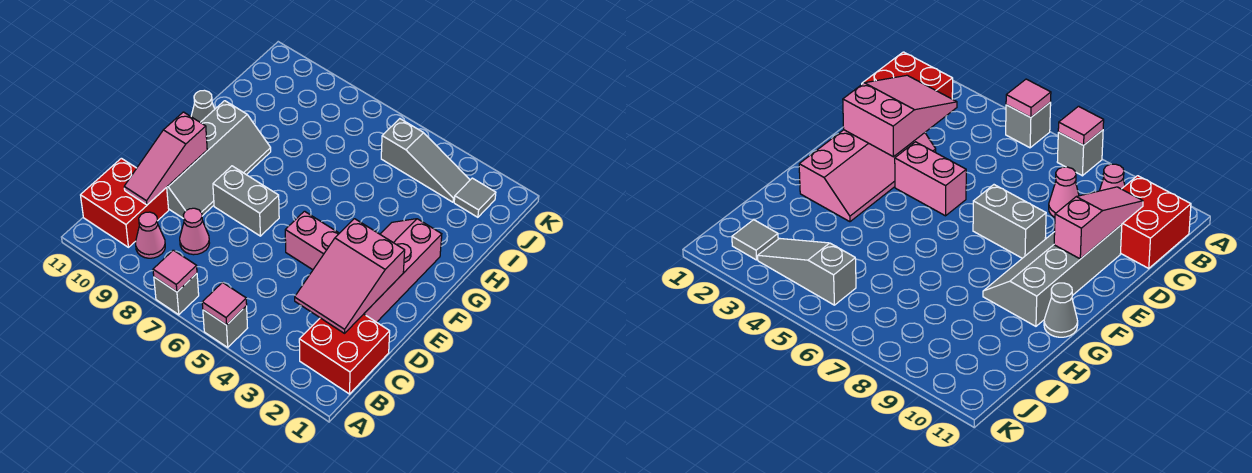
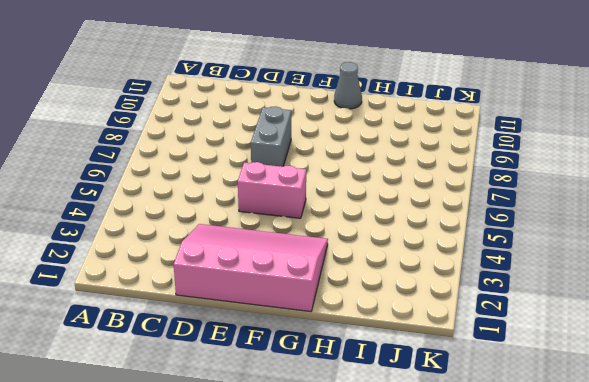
pink slope D1:G3 level 1 top 1 -> pink slope D2:G3 level 1 top 2
pink brick E5:F5 level 1 -> pink brick E4:E5 level 1
none -> grey brick A5 level 1
none -> grey brick A7 level 1
none -> red brick B1:C2 level 1

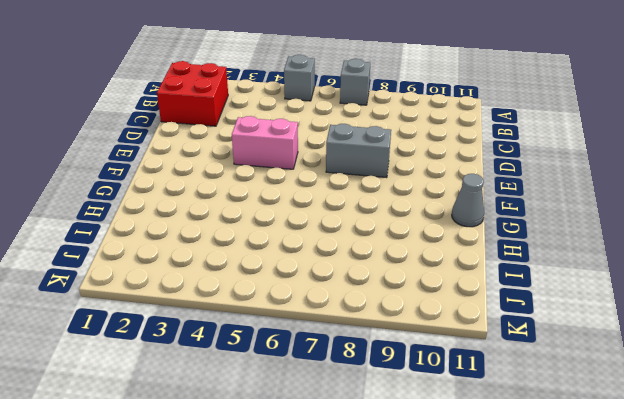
none -> pink cone B9 level 1
none -> red brick B10:C11 level 1
none -> pink cone C8 level 1

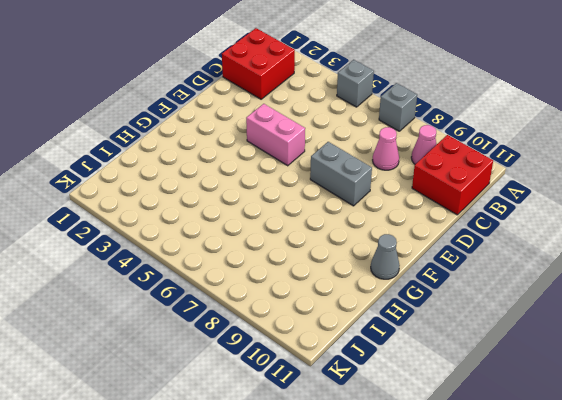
none -> pink slope D2:G3 level 1 top 2
none -> grey slope D9:G10 level 1 top 10
none -> grey tile J2 level 1

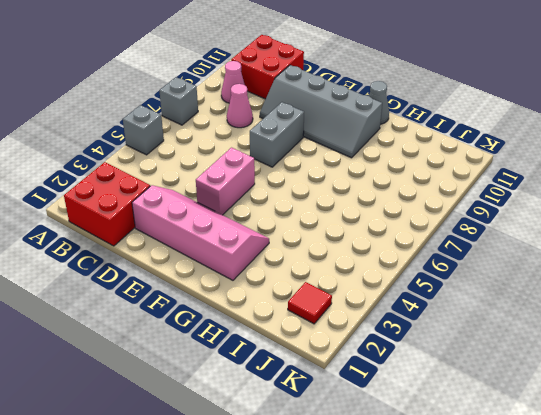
red tile J2 level 1 -> grey tile J2 level 1
none -> grey slope J3:J5 level 1 top 5
none -> pink tile A5 level 2
none -> pink tile A7 level 2

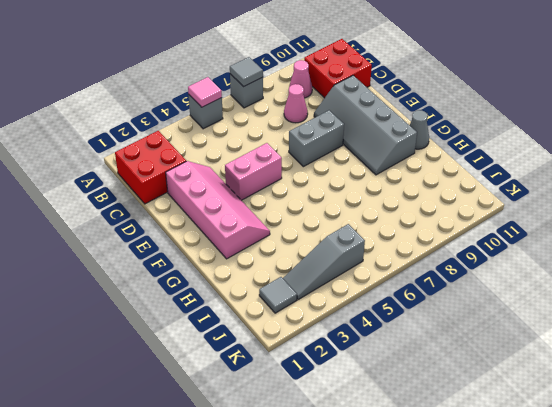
grey tile A7 level 2 -> pink tile A7 level 2
none -> pink slope C2:E3 level 2 top E
none -> pink slope C10:E10 level 2 top E

